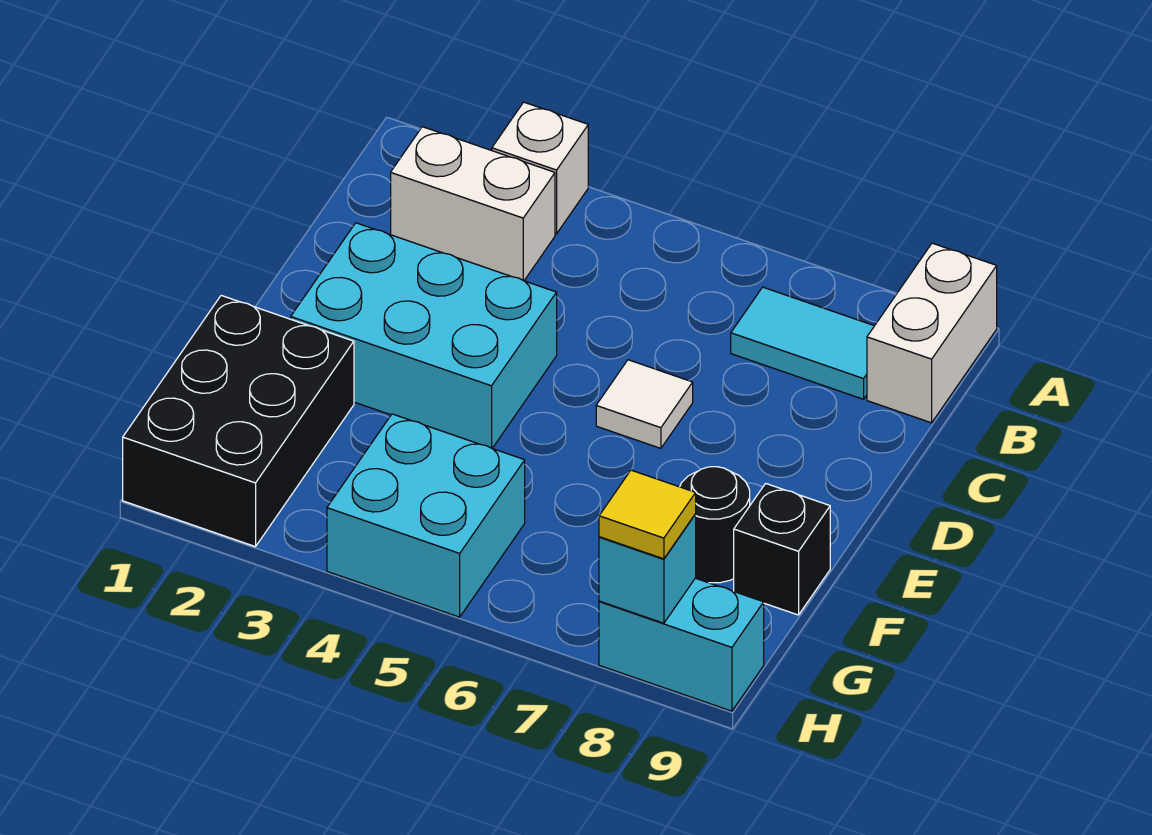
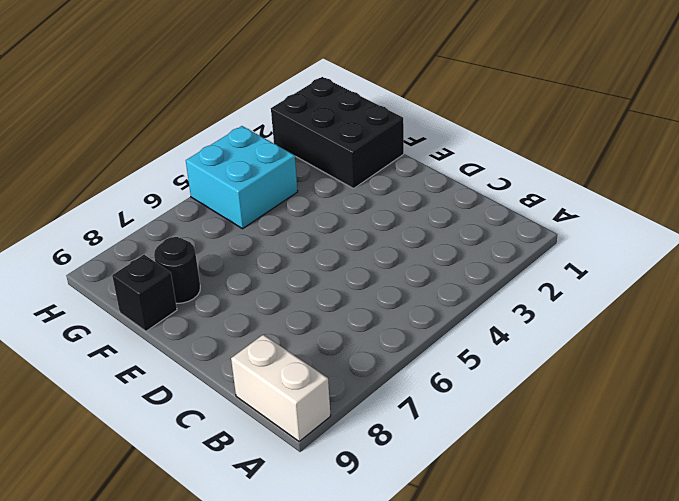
none -> white brick A3 level 1
none -> white brick B2:B3 level 1
none -> cyan tile B7:B8 level 1

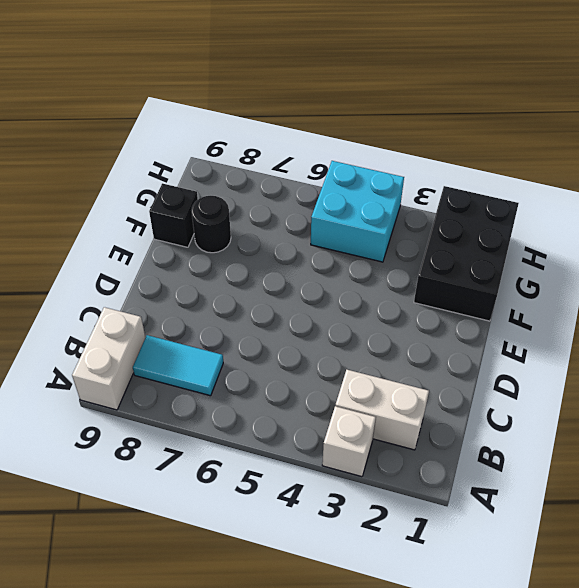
none -> cyan brick D2:E4 level 1
none -> white tile D6 level 1
none -> cyan brick H8:H9 level 1

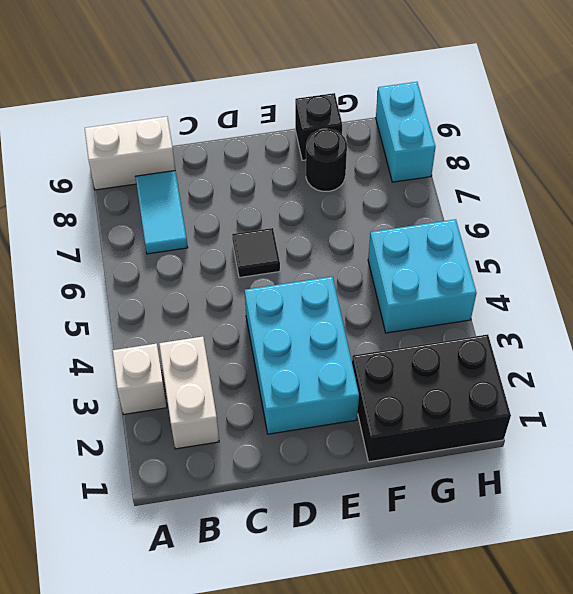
black tile D6 level 1 -> white tile D6 level 1
none -> cyan brick H8 level 2
none -> yellow tile H8 level 3

